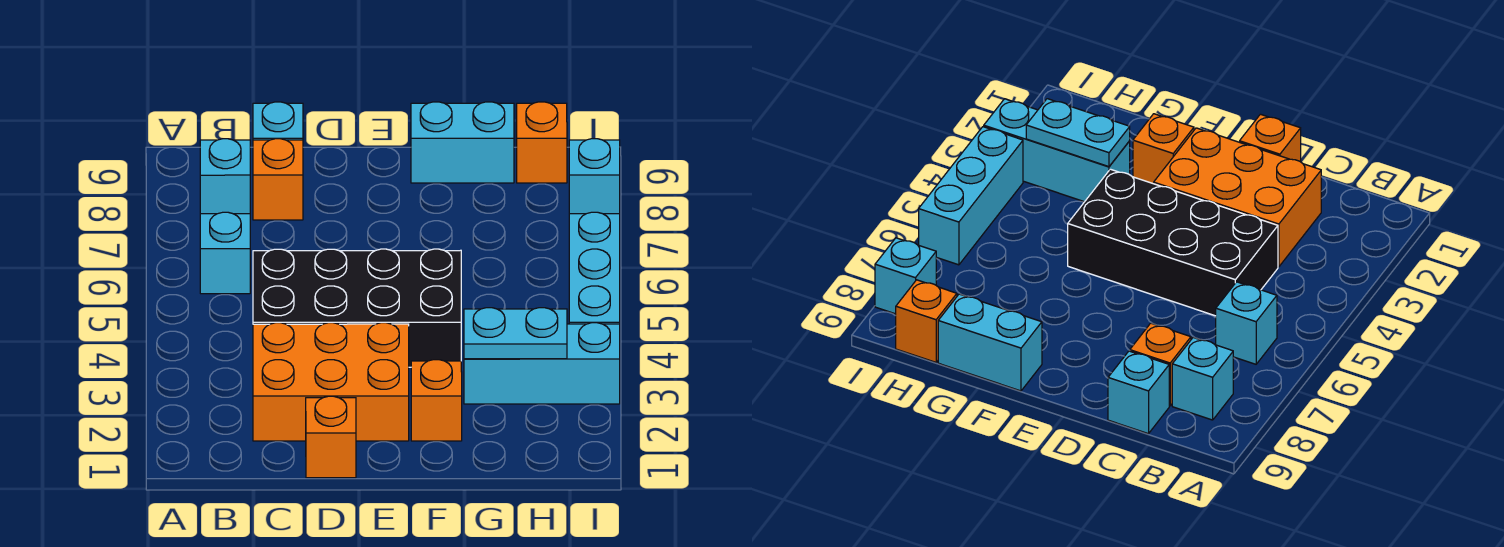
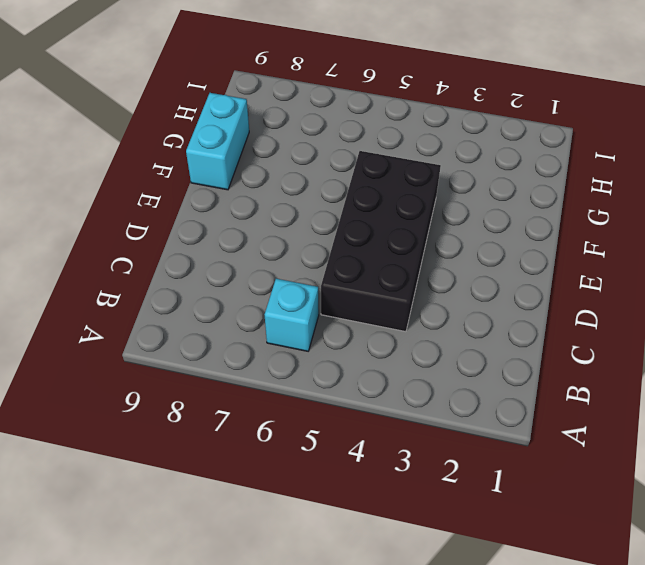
none -> cyan brick B8 level 1
none -> orange brick C2:E3 level 1
none -> orange brick C8 level 1

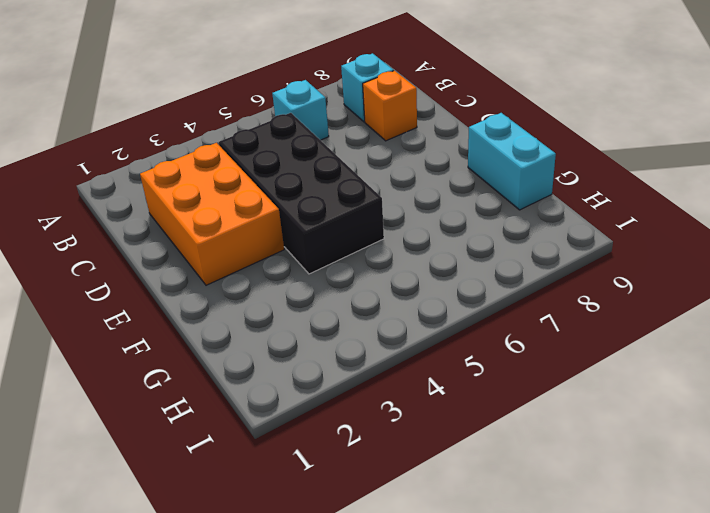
none -> cyan brick C9 level 1
none -> orange brick D1 level 1
none -> orange brick F2 level 1

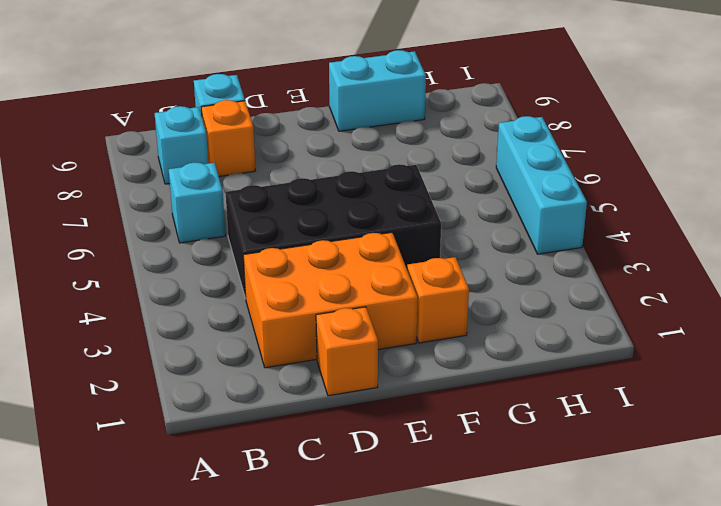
none -> cyan brick G3:I3 level 1
none -> orange brick H9 level 1
none -> cyan brick I8 level 1

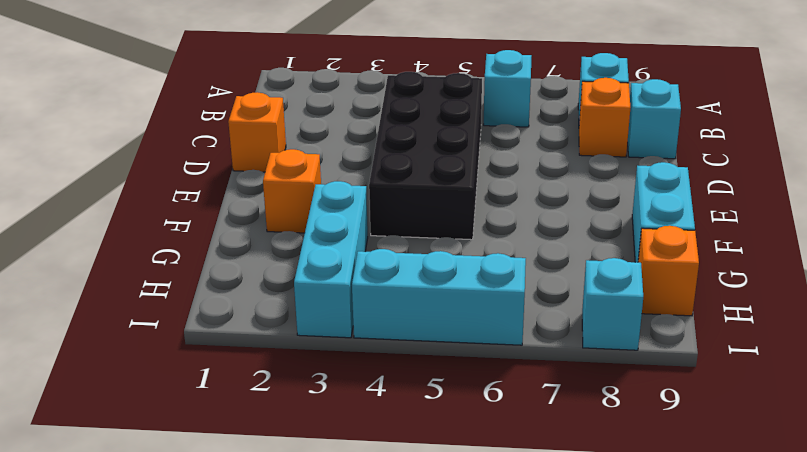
none -> orange brick C2:E3 level 1
none -> cyan plate G3:H3 level 2

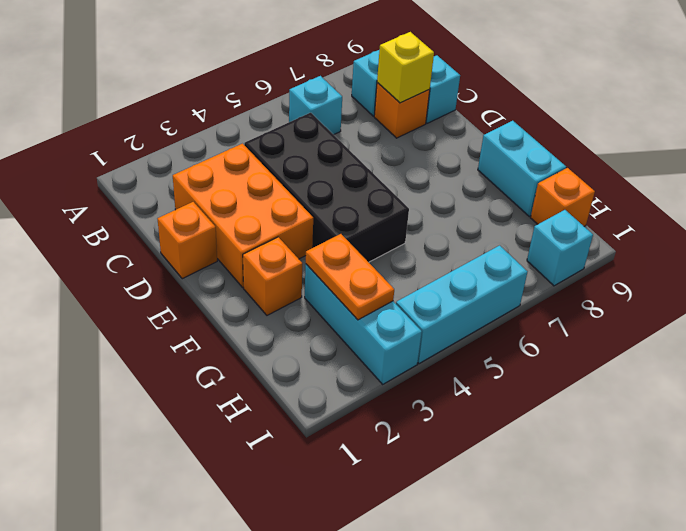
yellow brick C8 level 2 -> none
orange plate G3:H3 level 2 -> cyan plate G3:H3 level 2

